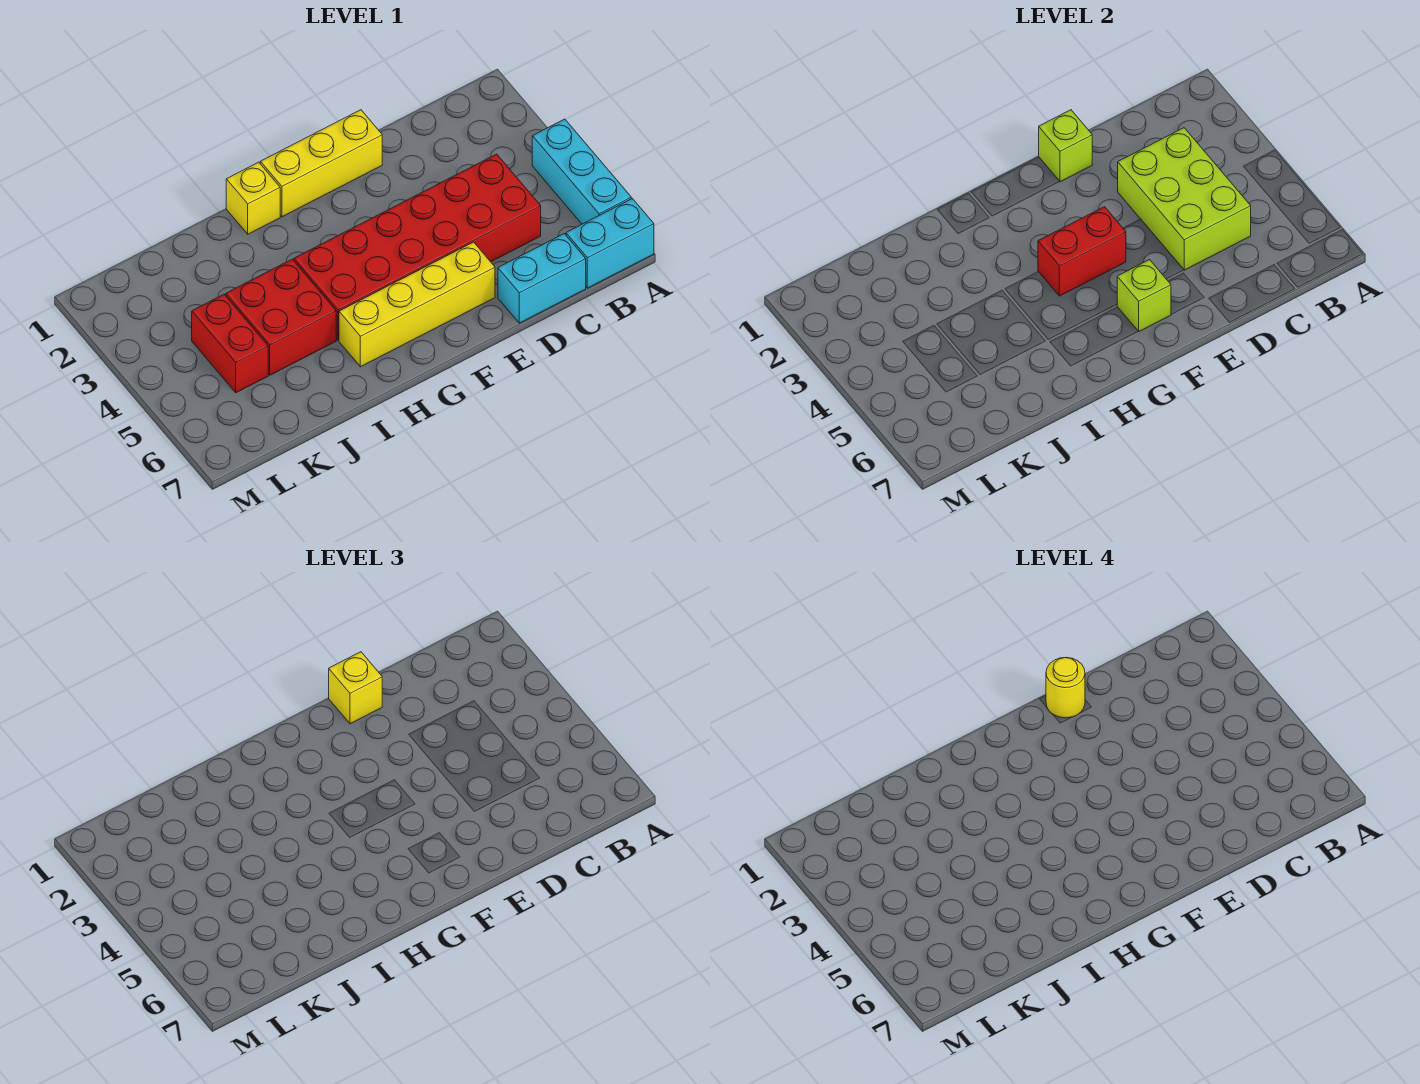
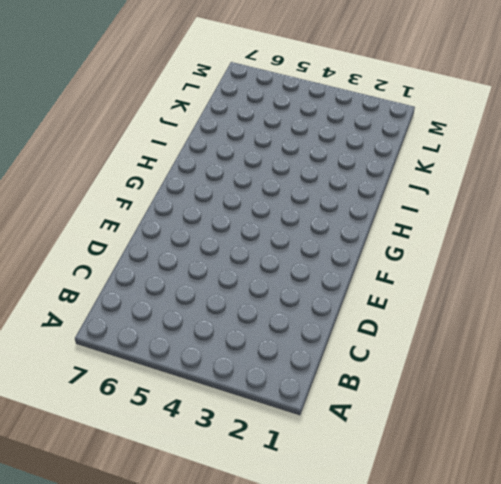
none -> cyan brick A4:A6 level 1
none -> cyan brick A7:B7 level 1
none -> red brick C4:H5 level 1

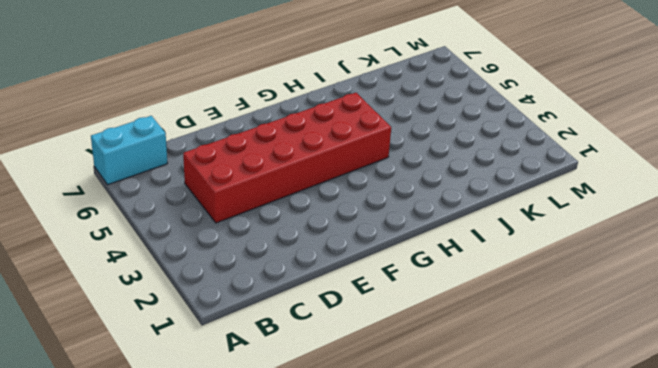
none -> cyan brick A4:A6 level 1
none -> cyan brick C7:D7 level 1
none -> yellow brick E1:G1 level 1

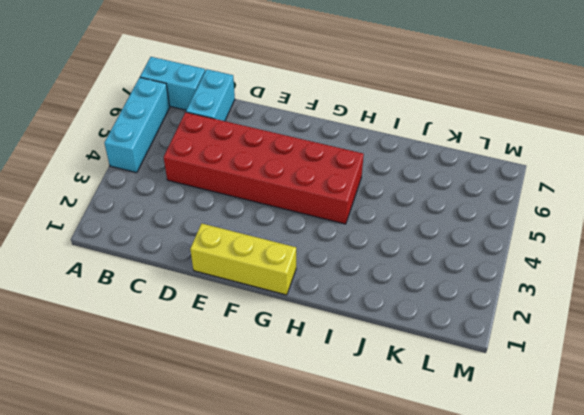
cyan brick C6:C7 level 1 -> cyan brick C7:D7 level 1
none -> yellow brick E6:H6 level 1
none -> yellow brick H1 level 1
none -> red brick I4:J5 level 1

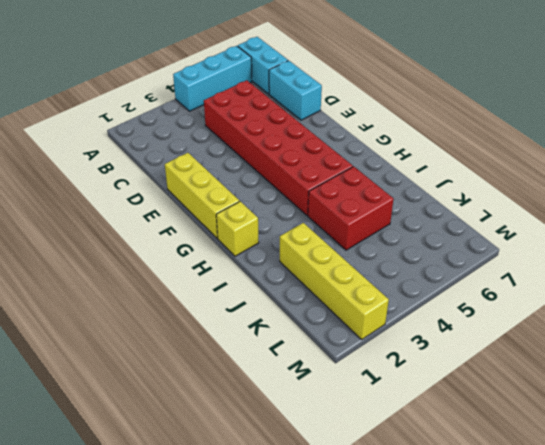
yellow brick J2:M2 level 1 -> yellow brick E6:H6 level 1
none -> red brick K4:K5 level 1
none -> lime brick C3:D5 level 2
none -> lime brick E1 level 2

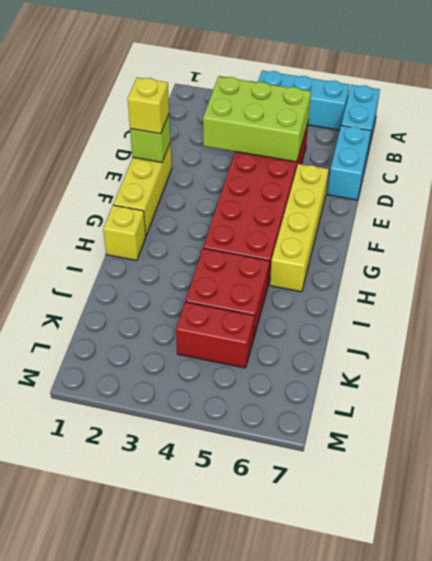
none -> red brick F4:G4 level 2
none -> lime brick F6 level 2
none -> yellow round brick E1 level 4

